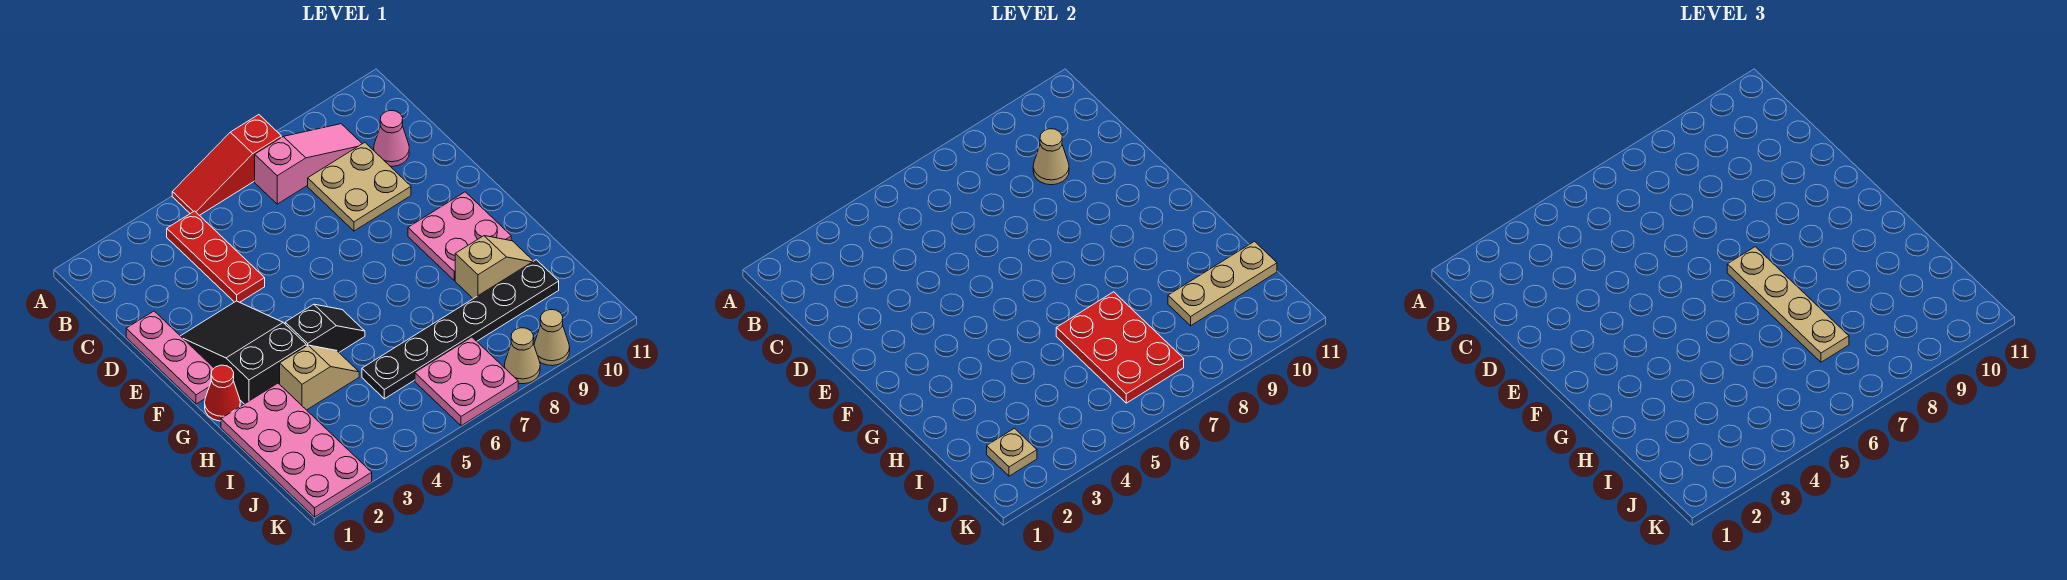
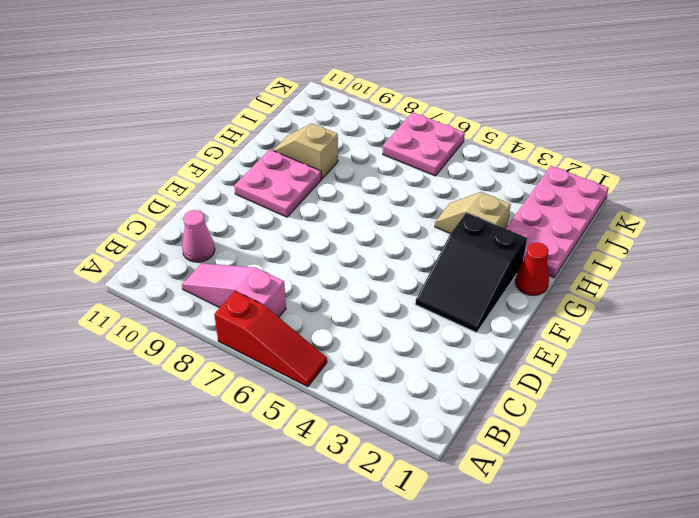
none -> red plate B4:D4 level 1
none -> tan plate C8:D9 level 1
none -> pink plate D1:F1 level 1

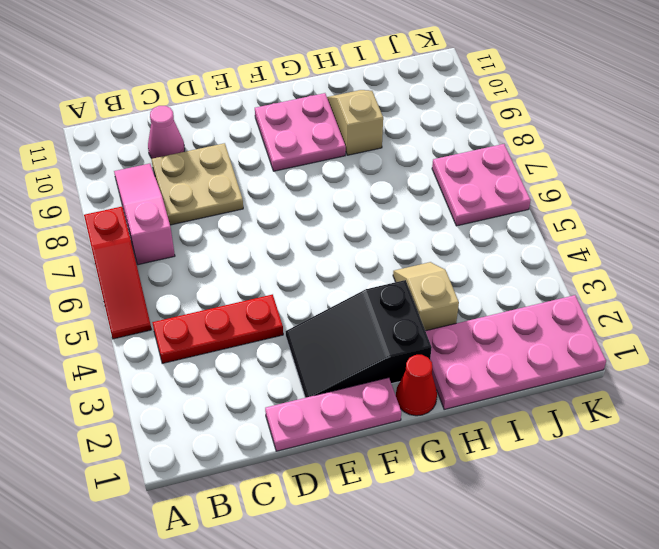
none -> black slope G4:G5 level 1 top 4
none -> black plate I5:I10 level 1
none -> tan cone K8 level 1

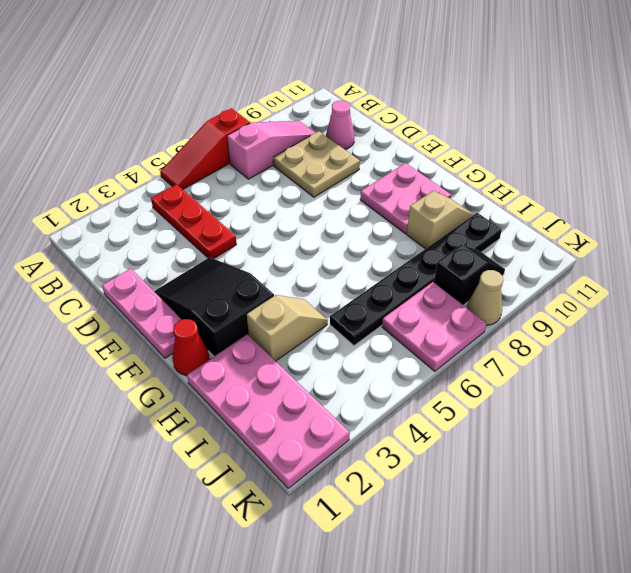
black slope J8:J9 level 1 top 8 -> black slope G4:G5 level 1 top 4
none -> tan cone K9 level 1
none -> tan cone C9 level 2
none -> red plate H6:J7 level 2

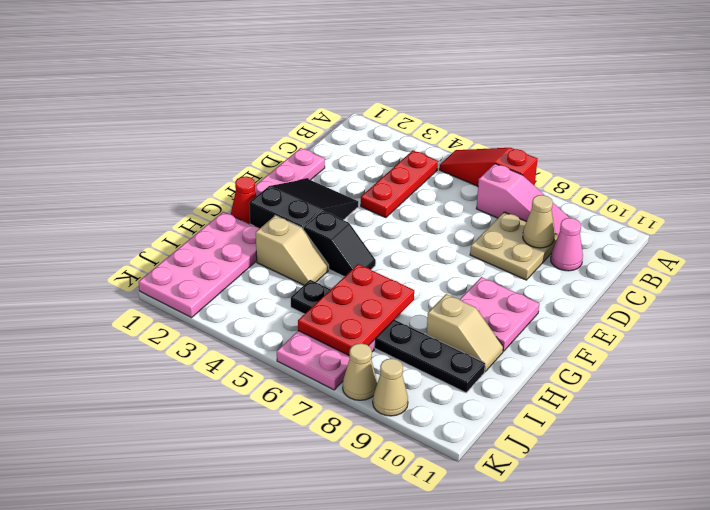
none -> tan plate I9:I11 level 2
none -> tan plate J2 level 2
none -> tan plate F7:I7 level 3

